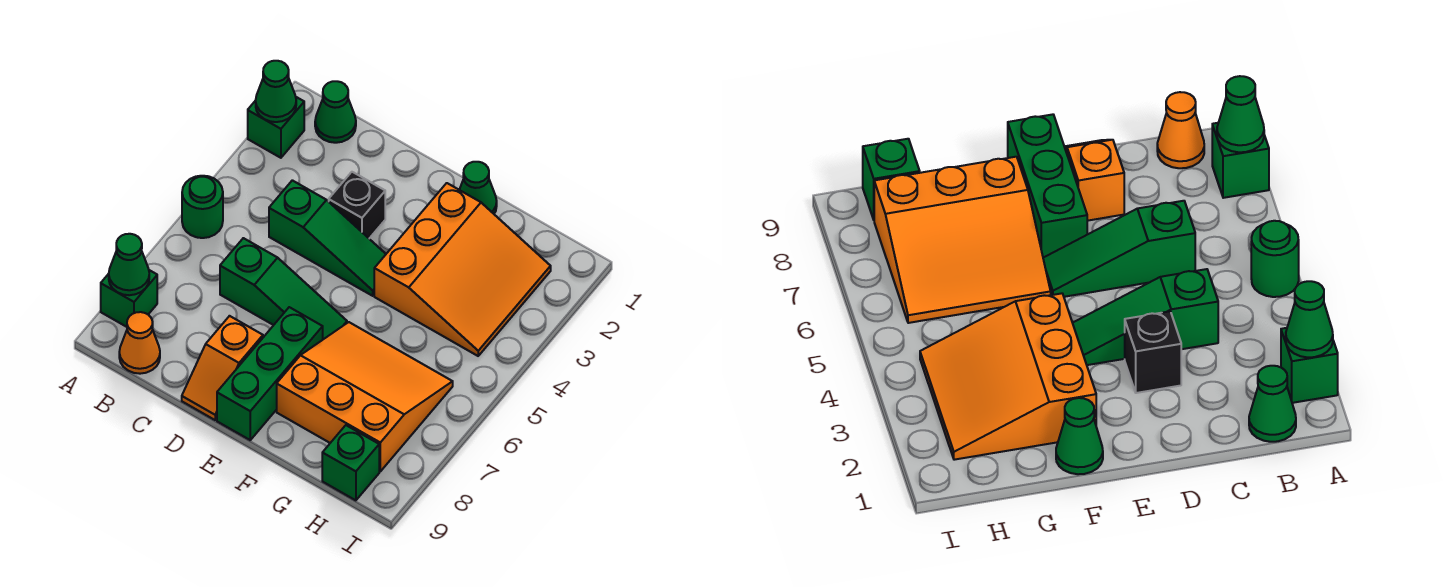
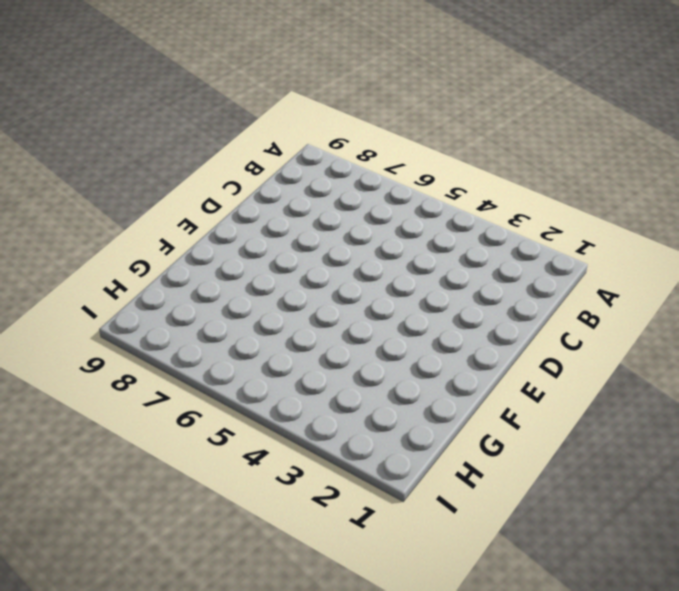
none -> green brick A2 level 1
none -> green round brick A5 level 1
none -> green brick A8 level 1

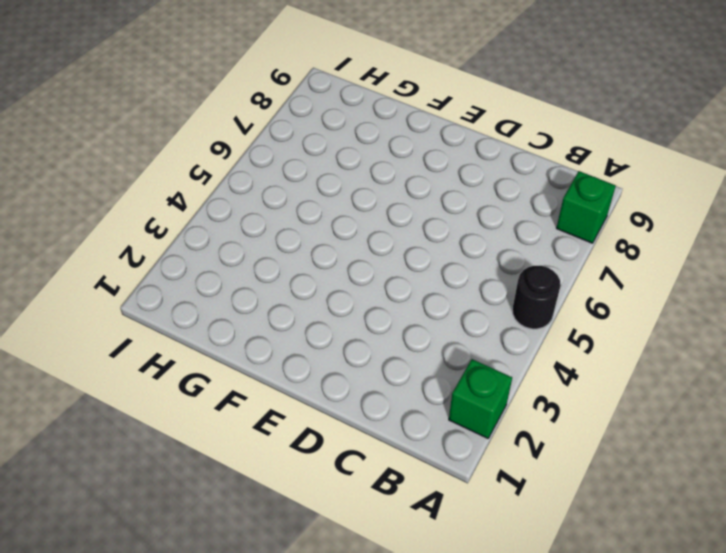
black round brick A5 level 1 -> green round brick A5 level 1
none -> green cone B1 level 1
none -> orange cone B9 level 1
none -> green slope C4:E4 level 1 top C

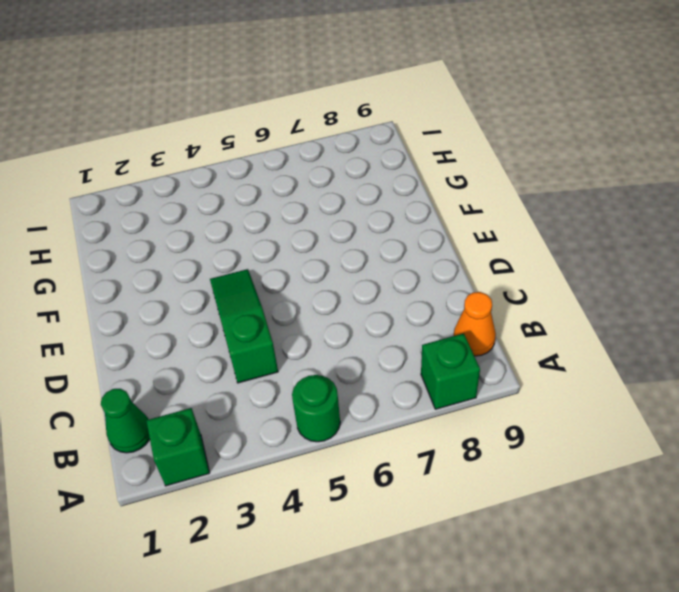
none -> green slope C6:E6 level 1 top C
none -> black brick D3 level 1
none -> orange slope D8:D9 level 1 top 8

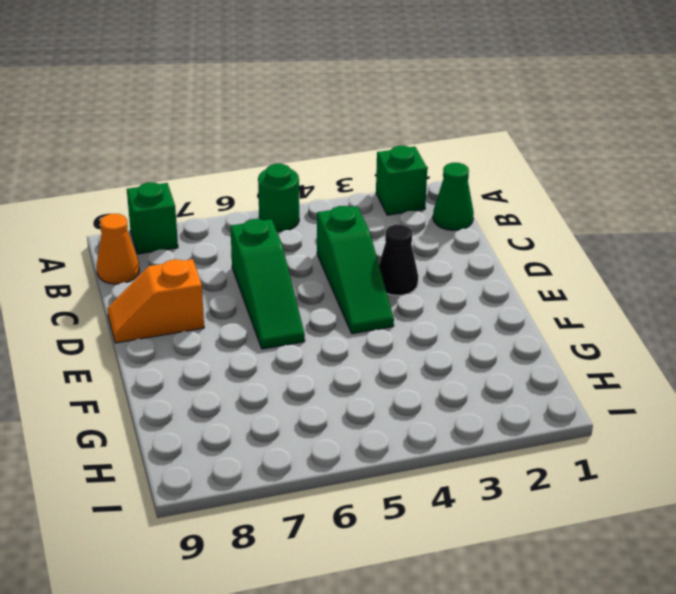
black cone D3 level 1 -> black brick D3 level 1
none -> green brick E7:E9 level 1
none -> green cone F1 level 1
none -> orange slope F2:H4 level 1 top F

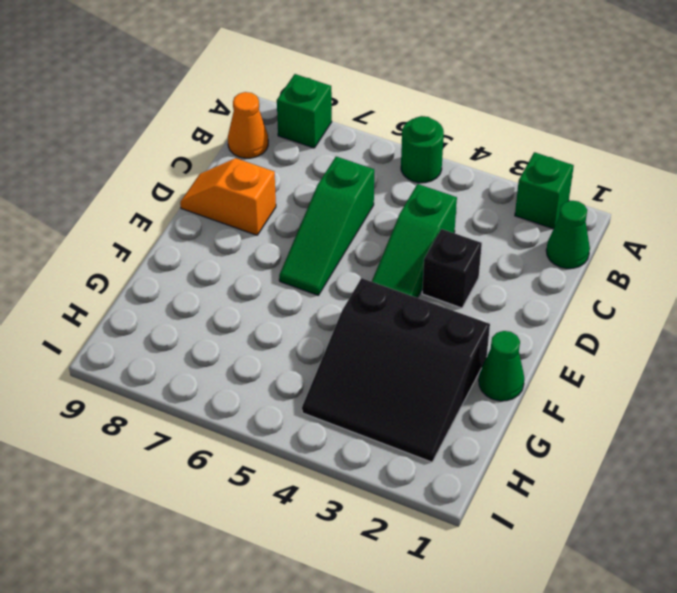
black slope F2:H4 level 1 top F -> orange slope F2:H4 level 1 top F
none -> green brick E7:E9 level 1
none -> orange slope F6:H8 level 1 top 8
none -> green brick H9 level 1

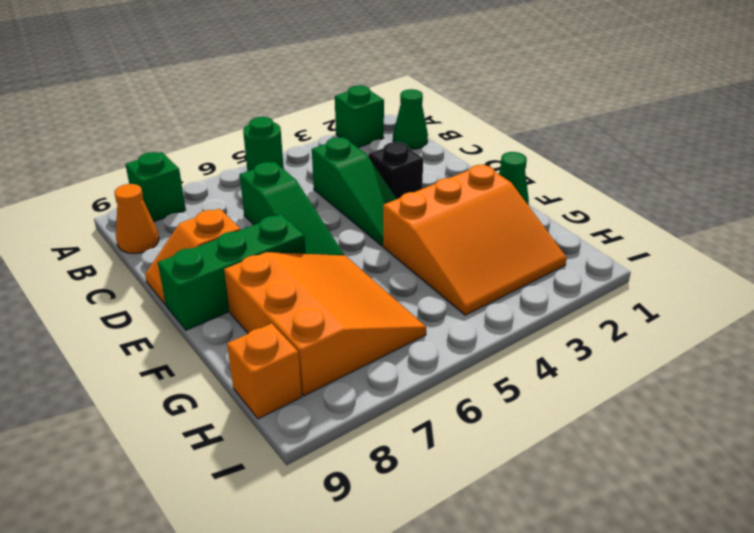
orange brick H9 level 1 -> green brick H9 level 1
none -> green cone A2 level 2
none -> green cone A8 level 2

